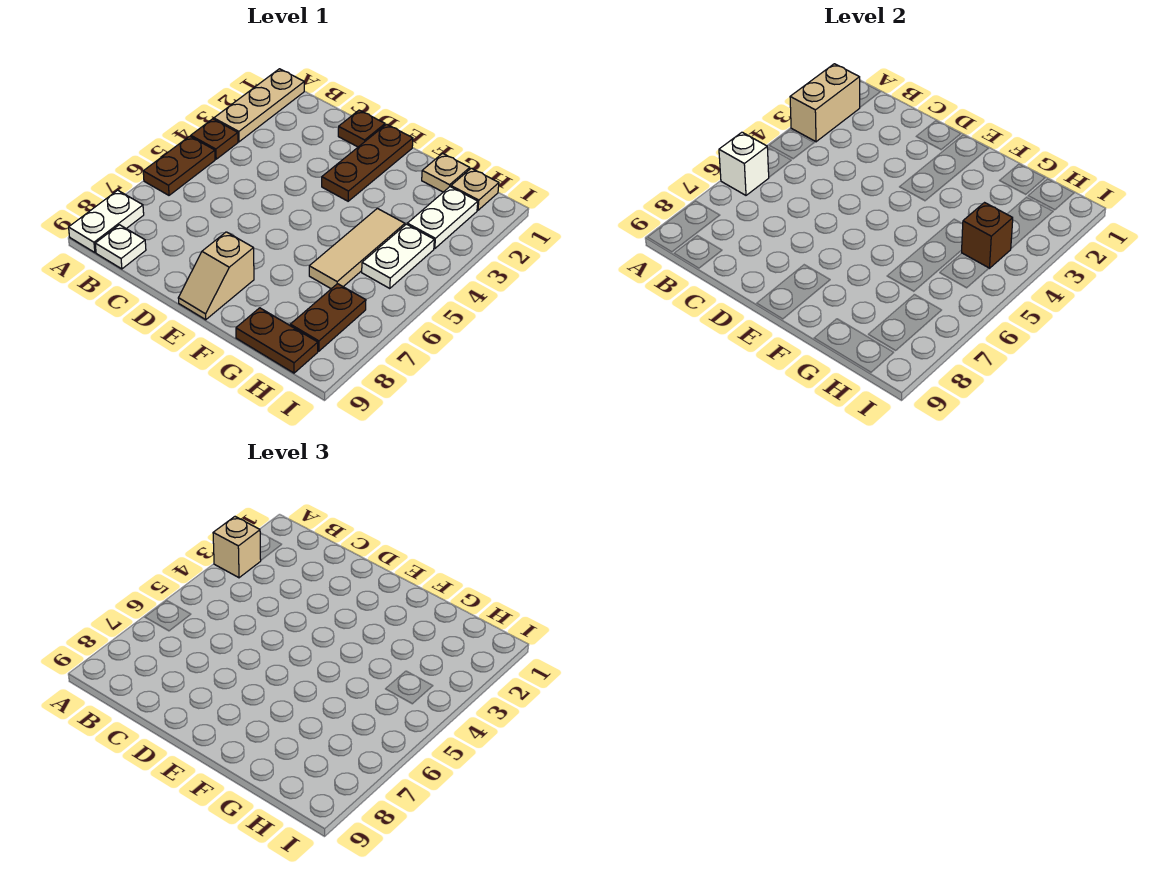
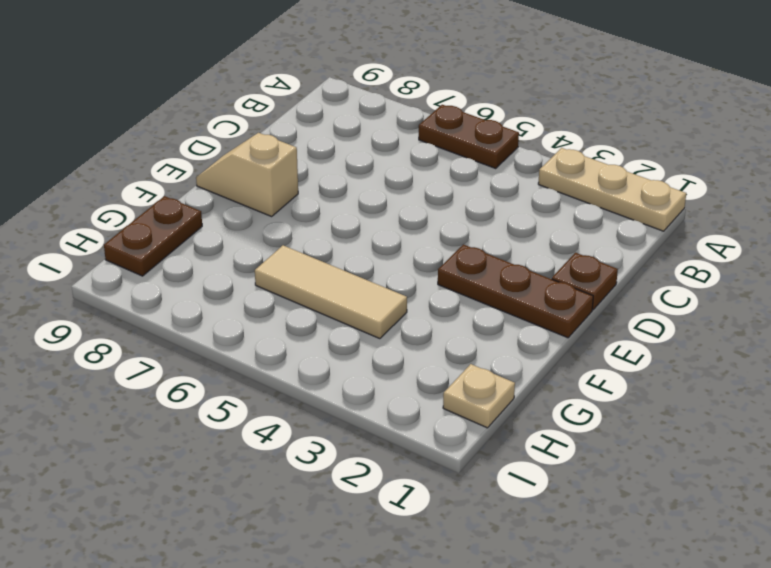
none -> brown plate A4 level 1
none -> white plate A8:A9 level 1
none -> white plate B9 level 1

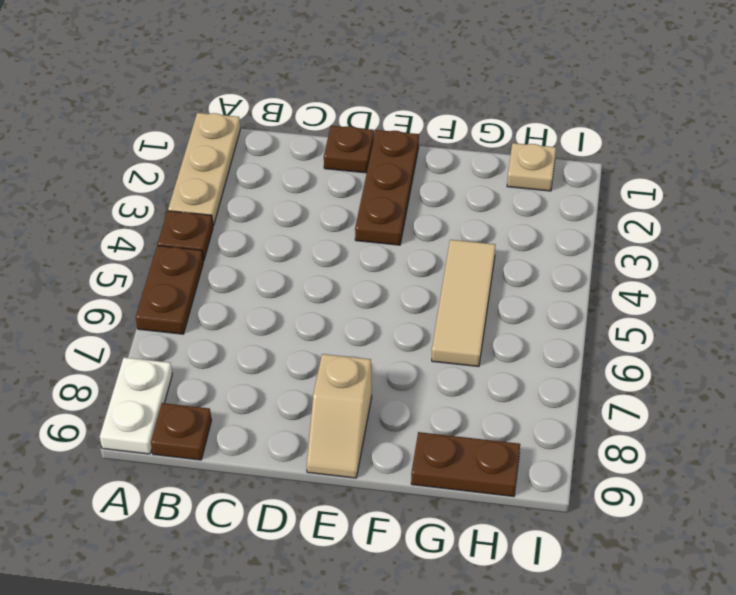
brown plate B9 level 1 -> white plate B9 level 1
none -> tan plate G1 level 1
none -> white plate H2:H3 level 1
none -> white plate H4:H5 level 1

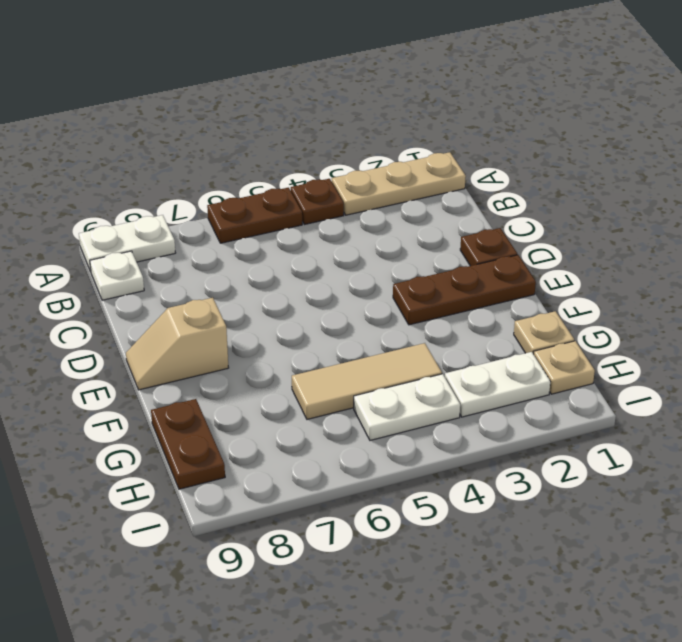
none -> brown plate H7:H8 level 1
none -> tan brick A2:A3 level 2
none -> white brick A6 level 2

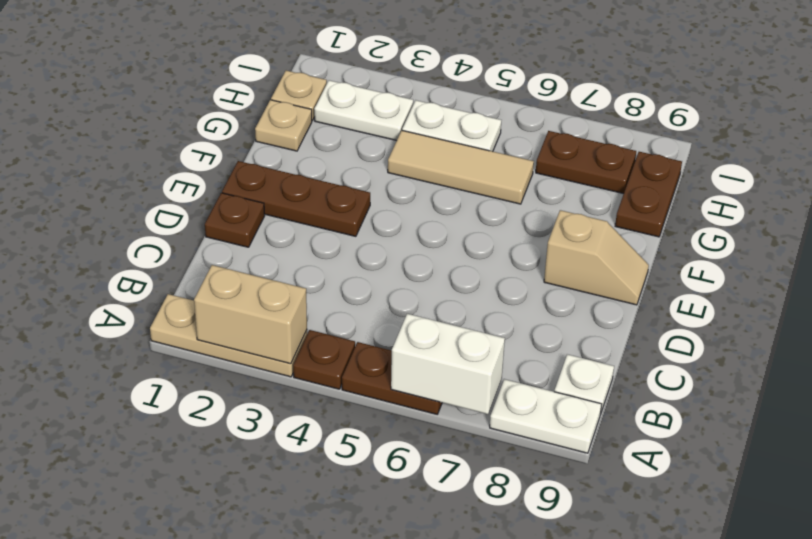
white brick A6:A7 level 2 -> white brick A6 level 2
none -> brown brick H4 level 2
none -> tan brick A3 level 3

